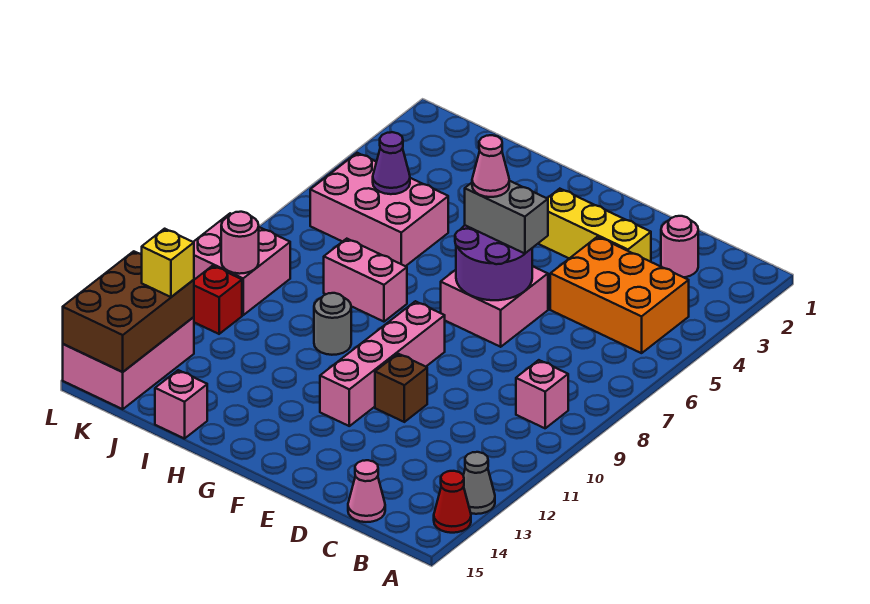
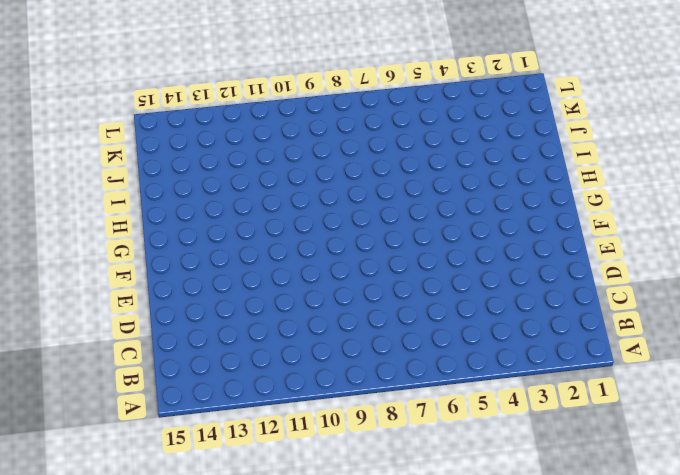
none -> grey cone A13 level 1
none -> red cone A14 level 1
none -> orange brick B4:D5 level 1

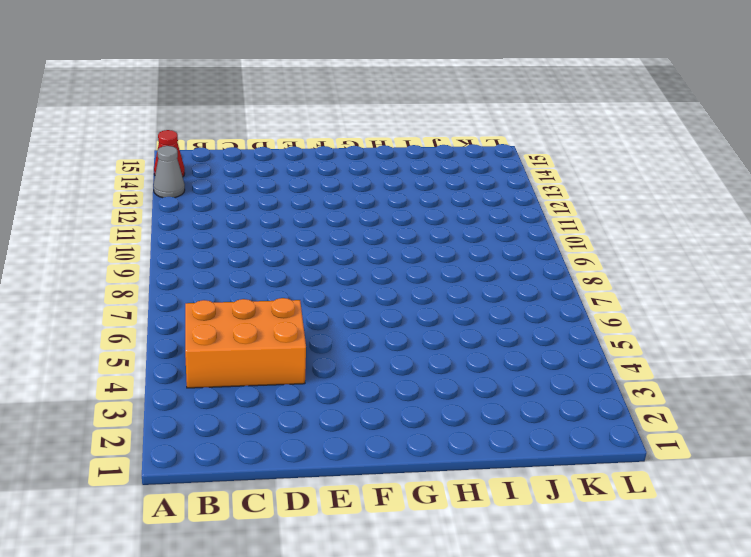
none -> pink brick B9 level 1
none -> pink round brick C2 level 1
none -> pink cone C15 level 1

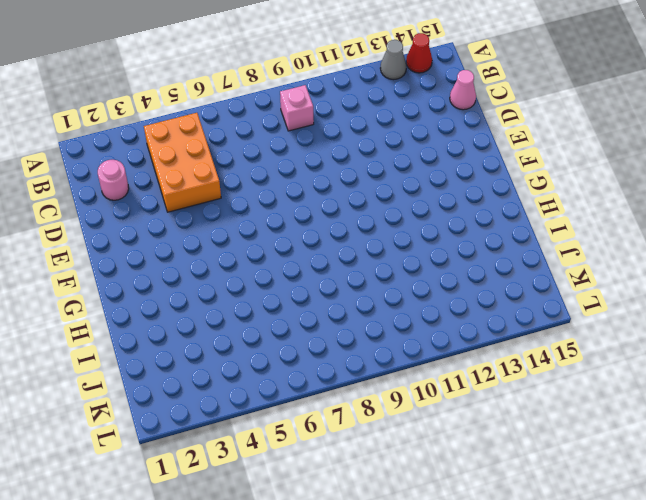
none -> yellow brick D3:F3 level 1
none -> pink brick E6:F7 level 1
none -> brown brick E11 level 1

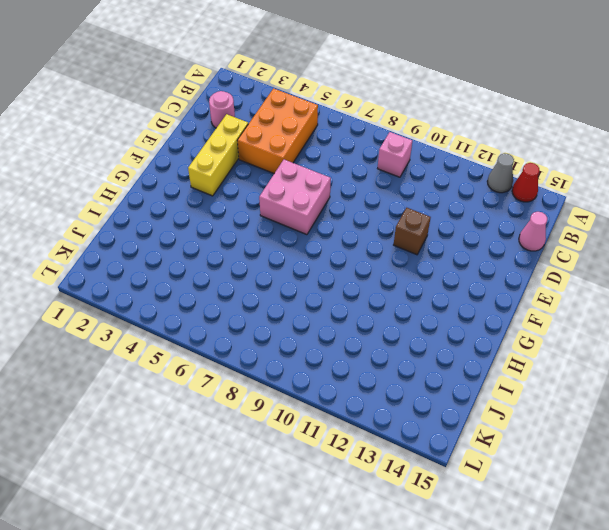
none -> pink brick F9:F12 level 1
none -> pink brick H8:I8 level 1
none -> grey round brick H10 level 1

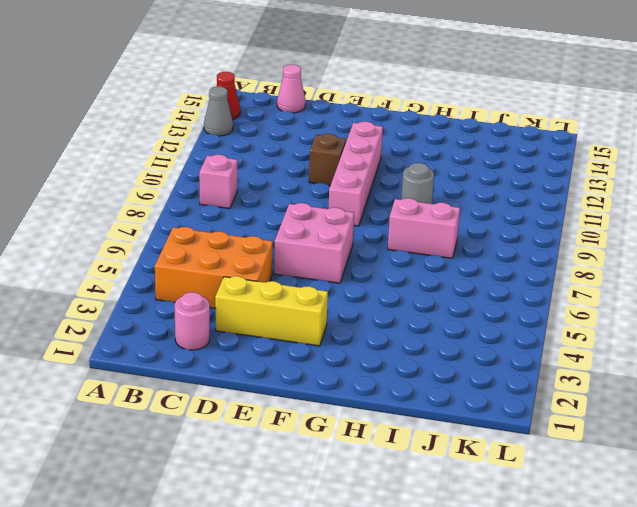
none -> pink brick I5:K6 level 1
none -> pink brick I15 level 1
none -> pink brick K9:L10 level 1

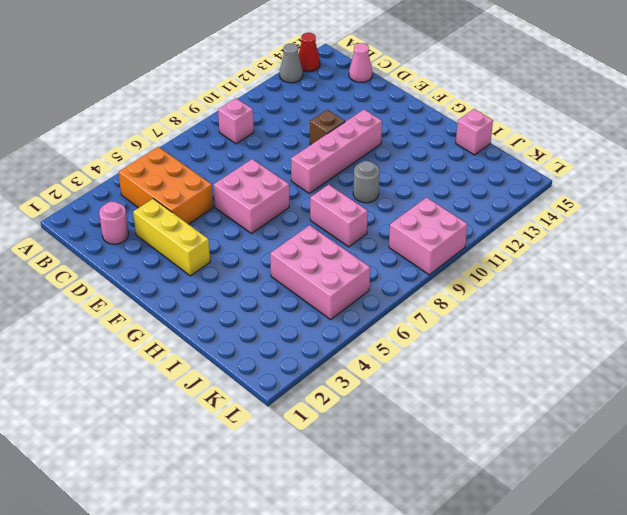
none -> red brick K11 level 1
none -> pink brick K13:L15 level 1
none -> purple round brick E6:F7 level 2

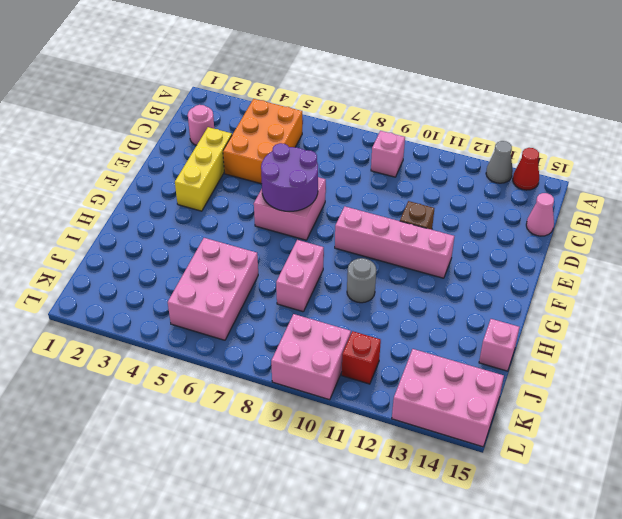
none -> purple cone J5 level 2
none -> pink round brick K10 level 2
none -> brown brick K13:L15 level 2

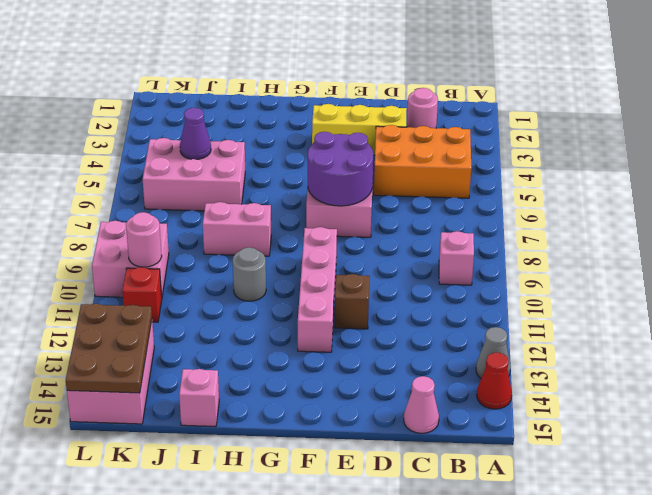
brown plate K13:L15 level 2 -> brown brick K13:L15 level 2
none -> grey brick E6:F6 level 3
none -> yellow brick K13 level 3
none -> pink cone F6 level 4

